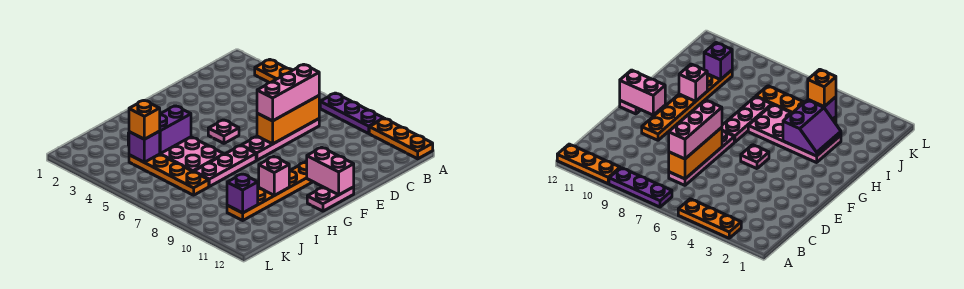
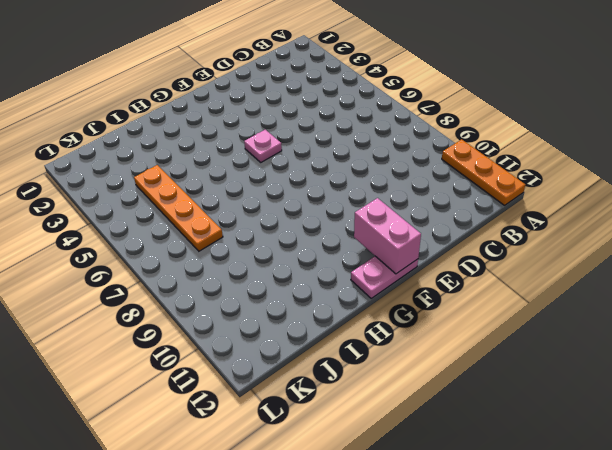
none -> orange plate A3:A5 level 1
none -> purple plate A7:A9 level 1
none -> pink plate C7:F7 level 1

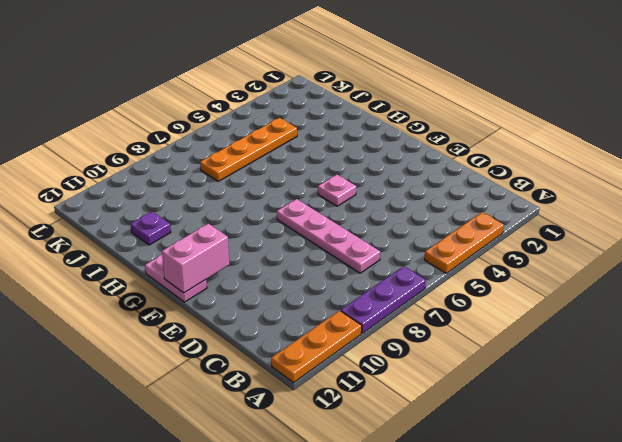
purple plate I11 level 1 -> none
none -> orange plate E10:J10 level 1
none -> pink plate G7:I7 level 1
none -> pink plate H3:I6 level 1

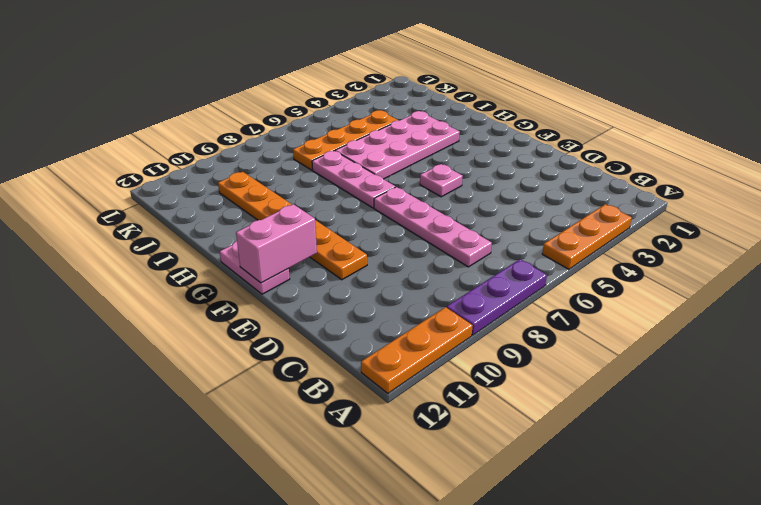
none -> orange brick C7:E7 level 2
none -> purple slope H3:I4 level 2 top 4
none -> pink brick H10 level 2

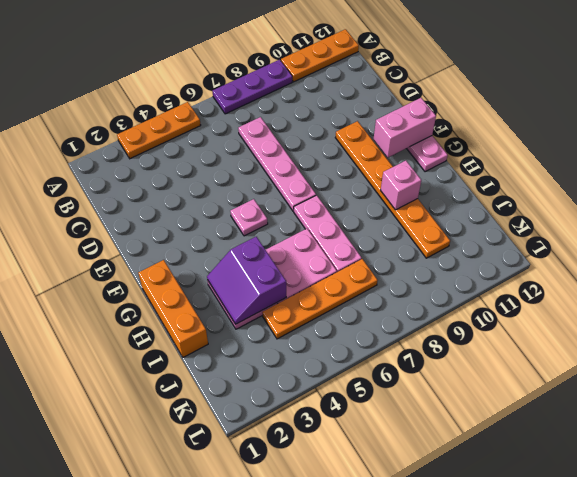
orange brick G1:I1 level 1 -> orange brick C7:E7 level 2
none -> purple brick J4 level 2
none -> purple brick J10 level 2
none -> pink brick C7:E7 level 3

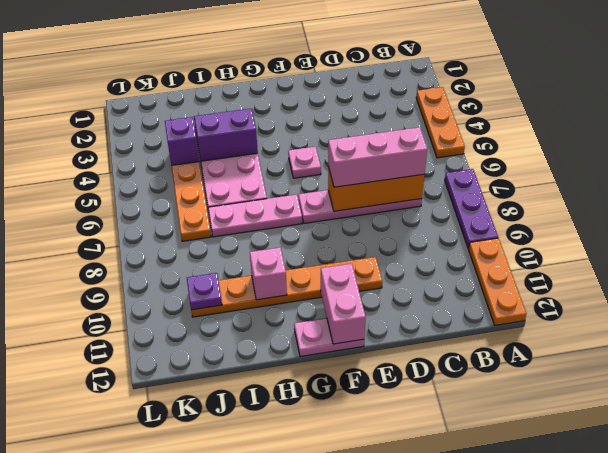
purple plate J10 level 2 -> purple brick J10 level 2
none -> orange brick J4 level 3

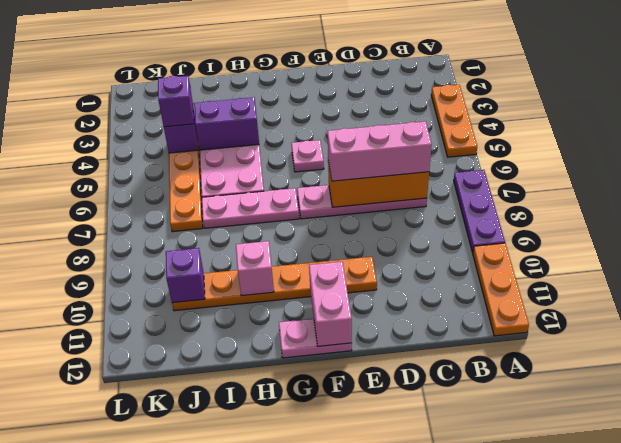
purple brick J4 level 3 -> orange brick J4 level 3

